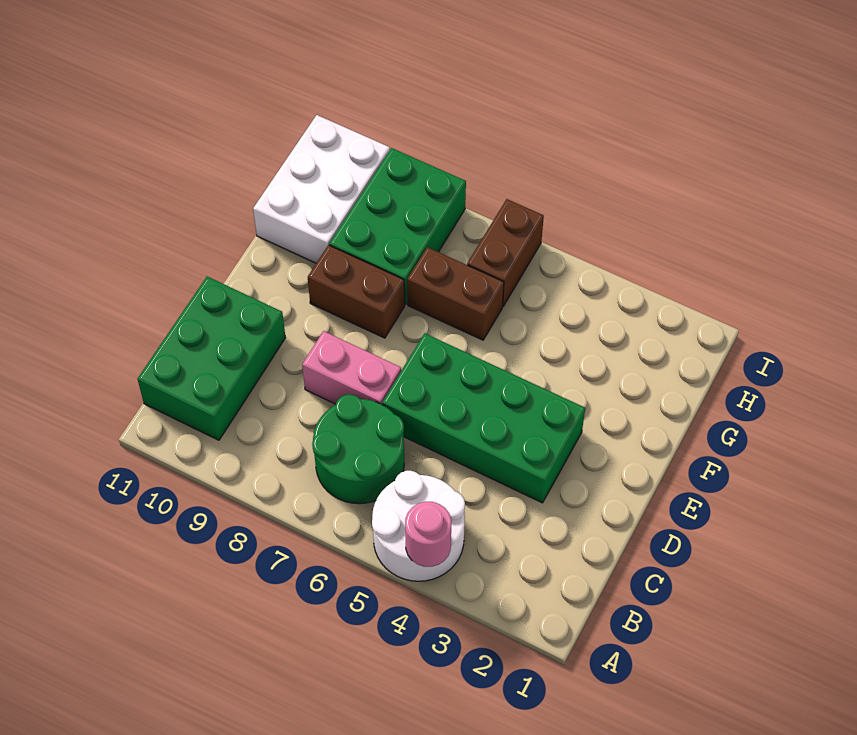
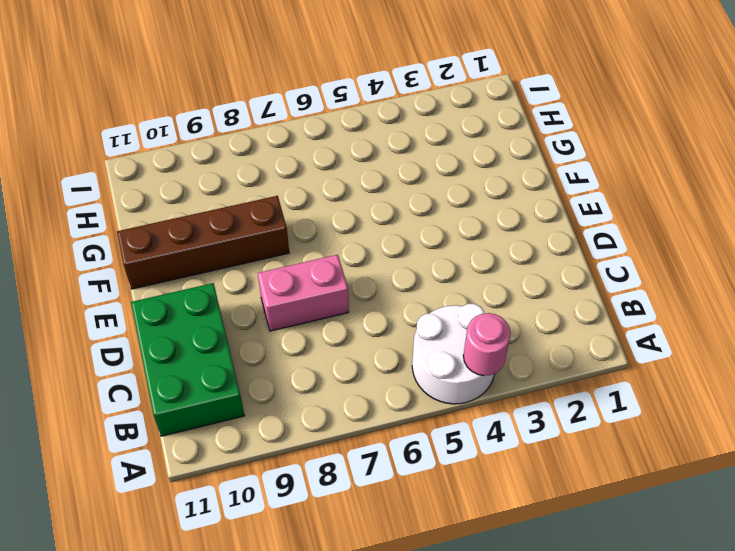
brown brick F8:F11 level 1 -> brown brick F8:F9 level 1
none -> green round brick B6:C7 level 1
none -> green brick D3:E6 level 1

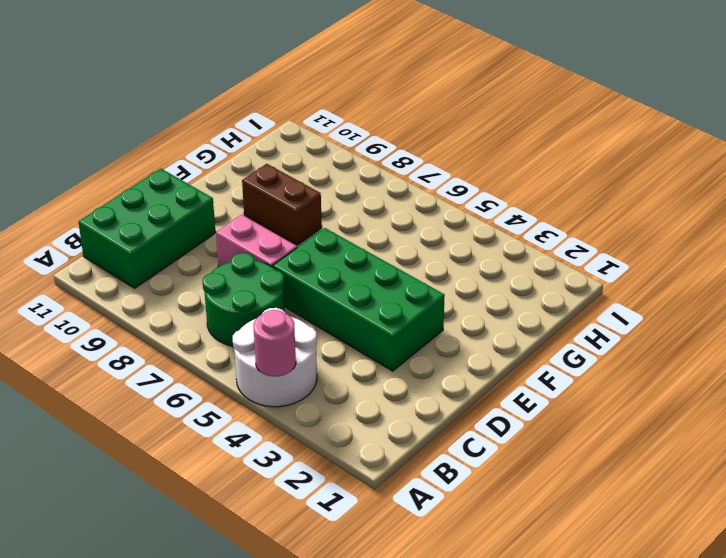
none -> brown brick G6:G7 level 1
none -> green brick G8:I9 level 1

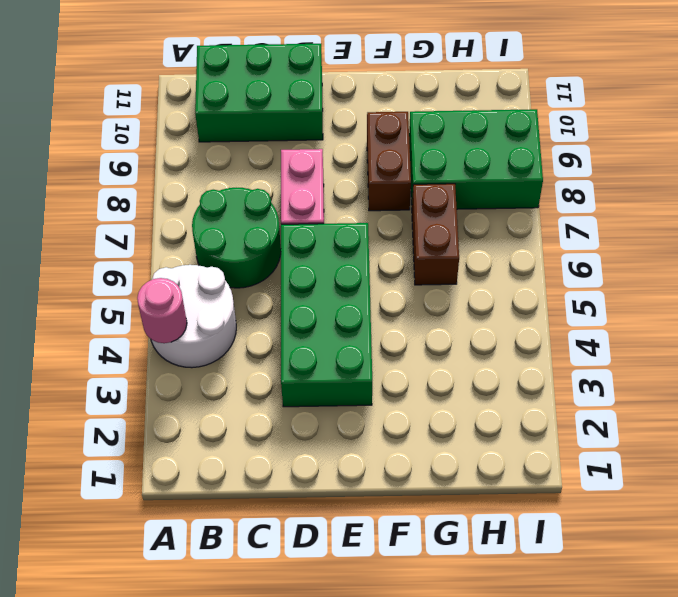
none -> white brick G10:I11 level 1
none -> brown brick H6:I6 level 1

